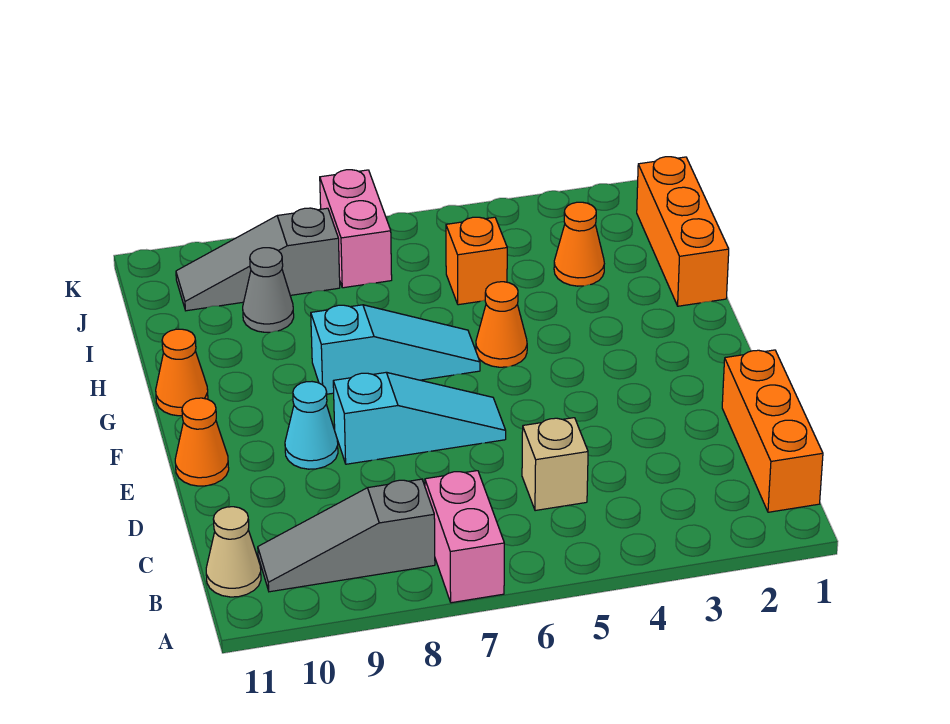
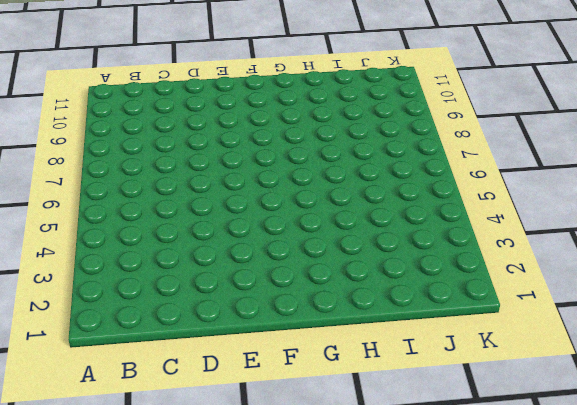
none -> pink brick A7:B7 level 1
none -> orange brick B1:D1 level 1
none -> grey slope B8:B10 level 1 top 8

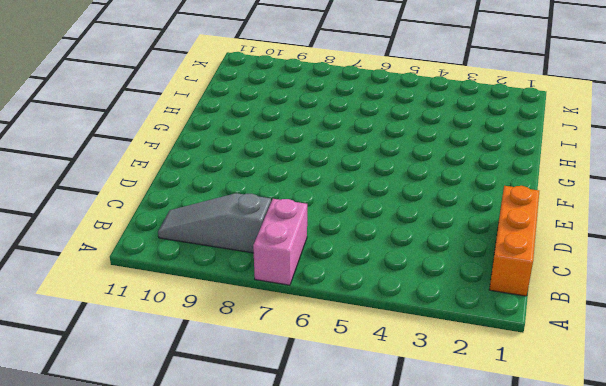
none -> tan cone B11 level 1
none -> tan brick C5 level 1
none -> cyan slope E6:E8 level 1 top 8

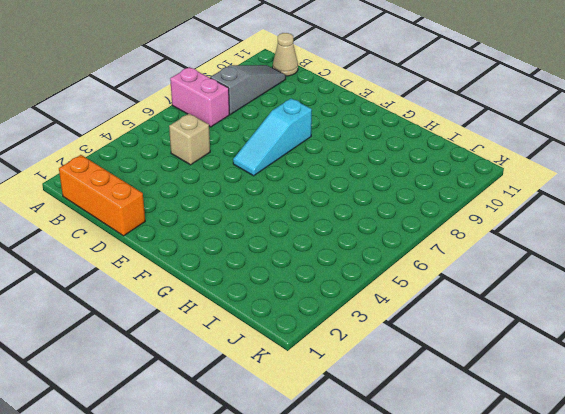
none -> cyan cone E9 level 1
none -> orange cone E11 level 1
none -> orange cone G5 level 1

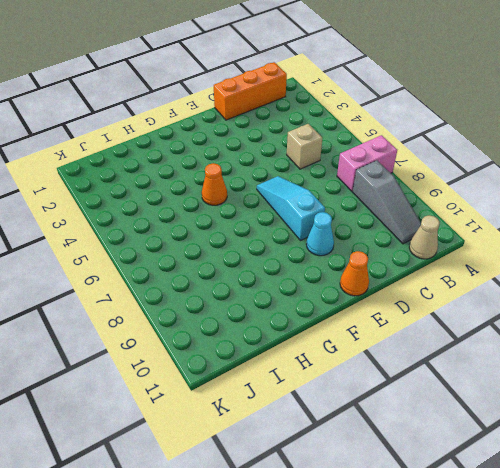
none -> cyan slope G6:G8 level 1 top 8
none -> orange cone G11 level 1
none -> orange brick H1:J1 level 1

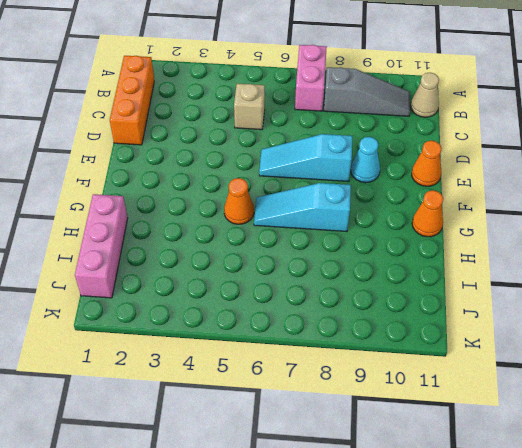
pink brick H1:J1 level 1 -> orange brick H1:J1 level 1
none -> orange cone I3 level 1
none -> orange brick I5 level 1
none -> grey cone I9 level 1

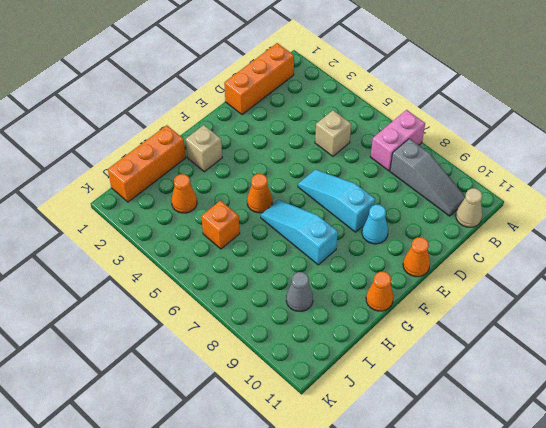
tan brick G2 level 1 -> none
none -> pink brick J7:K7 level 1
none -> grey slope J8:J10 level 1 top 8

